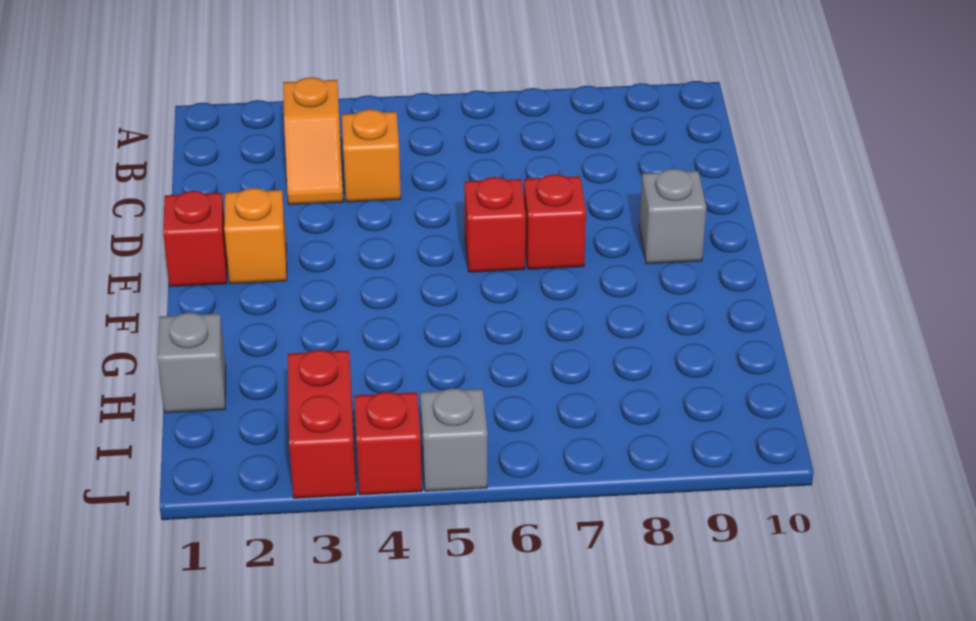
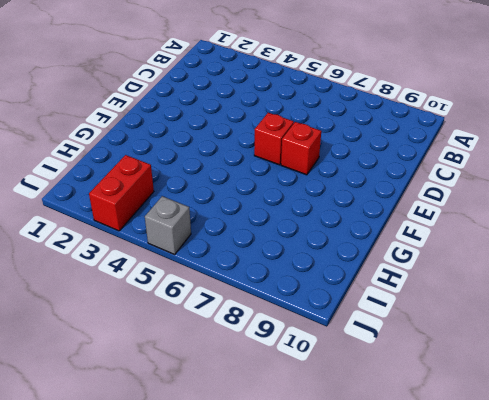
none -> orange slope B3:C3 level 1 top B
none -> orange brick C4 level 1

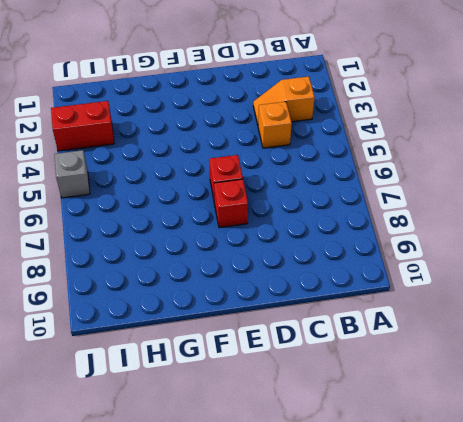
none -> red brick E1 level 1
none -> orange brick E2 level 1

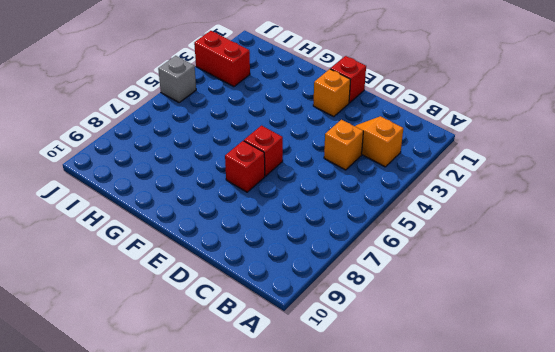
none -> grey brick E9 level 1
none -> grey brick H1 level 1

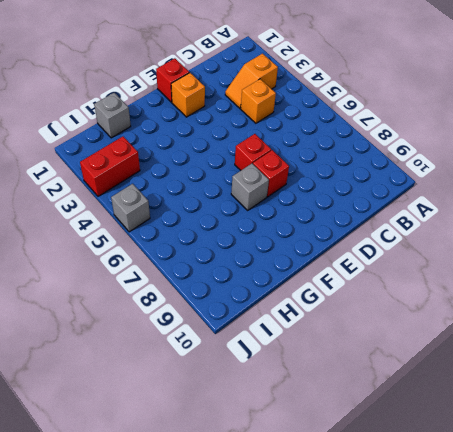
grey brick F7 level 1 -> grey brick E9 level 1
none -> red brick J4 level 1

